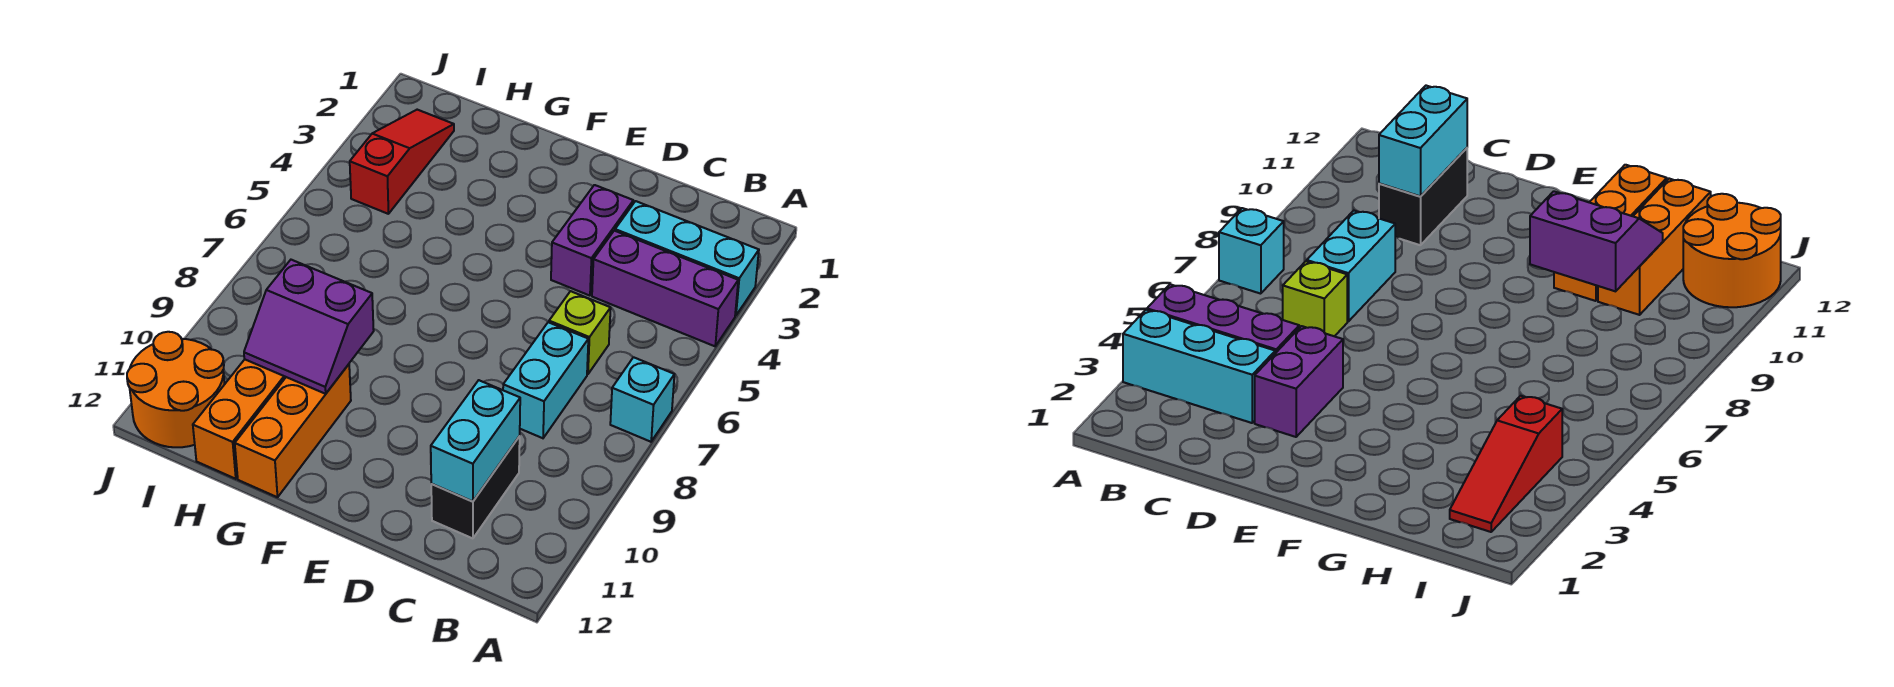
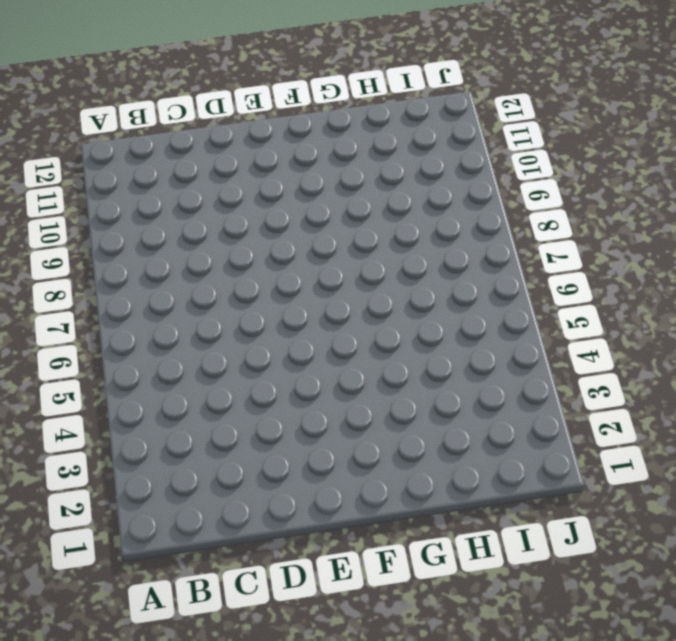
none -> cyan brick A3:C3 level 1
none -> purple brick A4:C4 level 1
none -> cyan brick A7 level 1

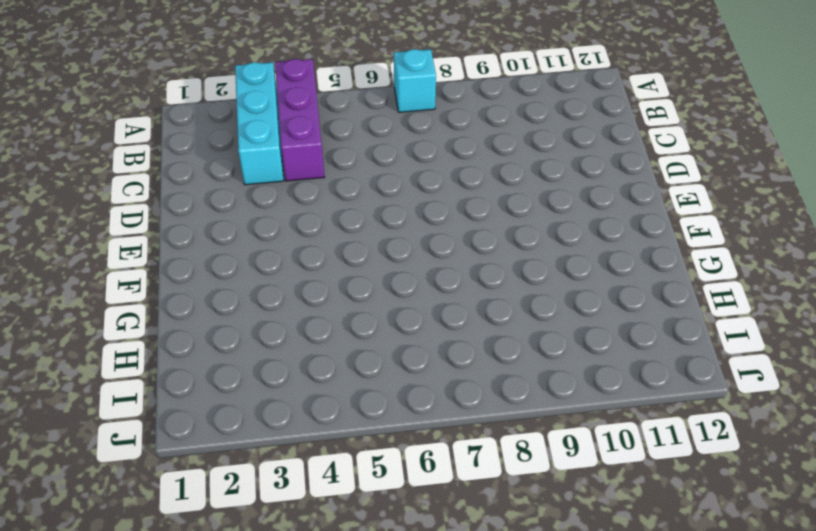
none -> lime brick C6 level 1
none -> cyan brick C7:C8 level 1
none -> black brick C10:C11 level 1

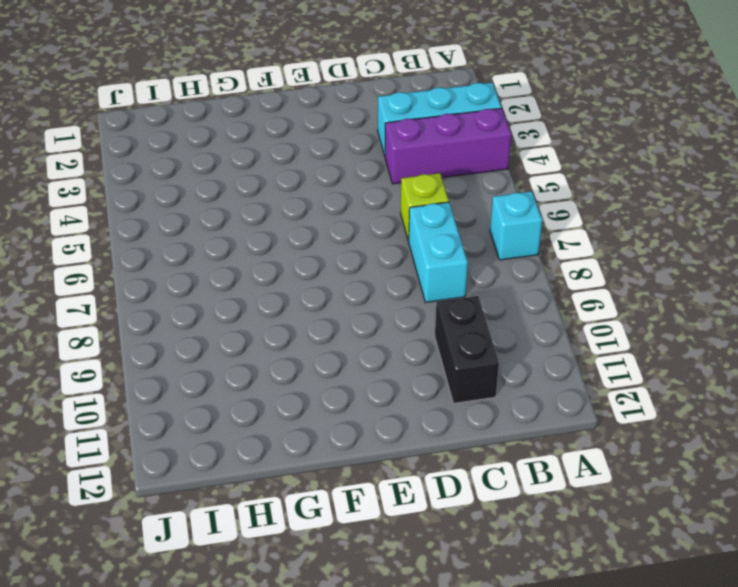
none -> purple brick D3:D4 level 1
none -> orange brick G10:G12 level 1
none -> orange brick H10:H12 level 1

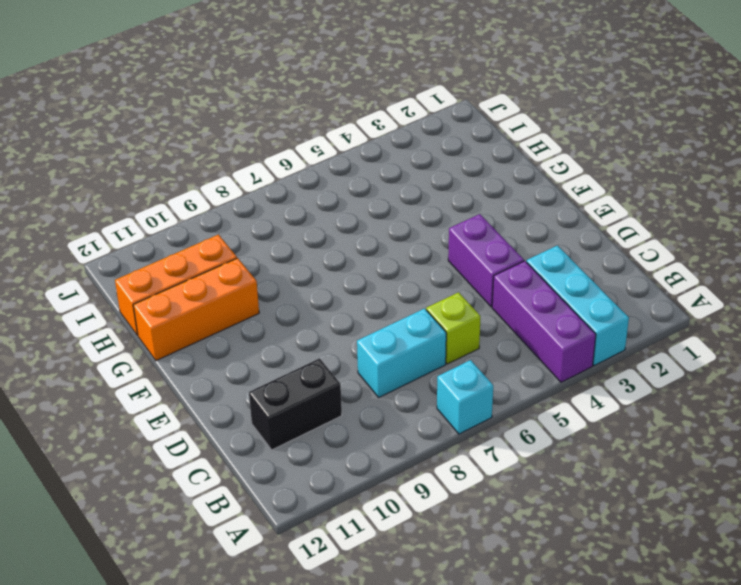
purple brick D4:E4 level 1 -> purple brick D3:D4 level 1
none -> red slope I2:I4 level 1 top 4
none -> orange round brick I11:J12 level 1
none -> cyan brick C10:C11 level 2

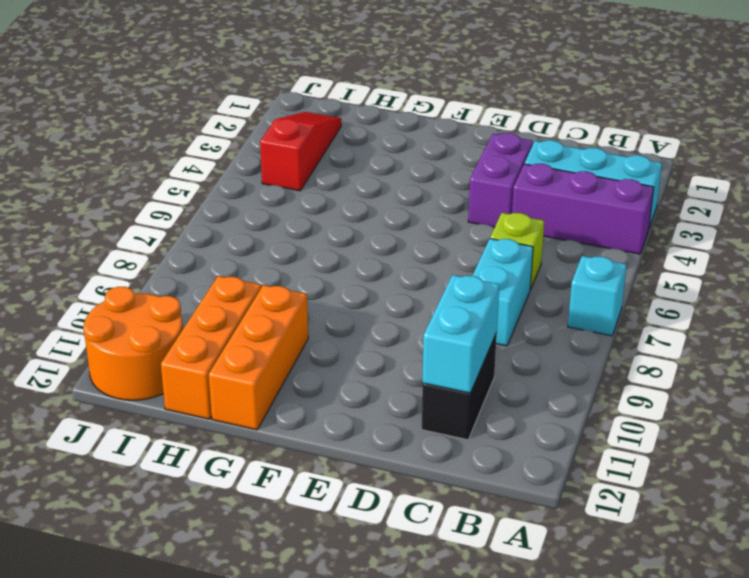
none -> purple slope G9:H10 level 2 top 9

